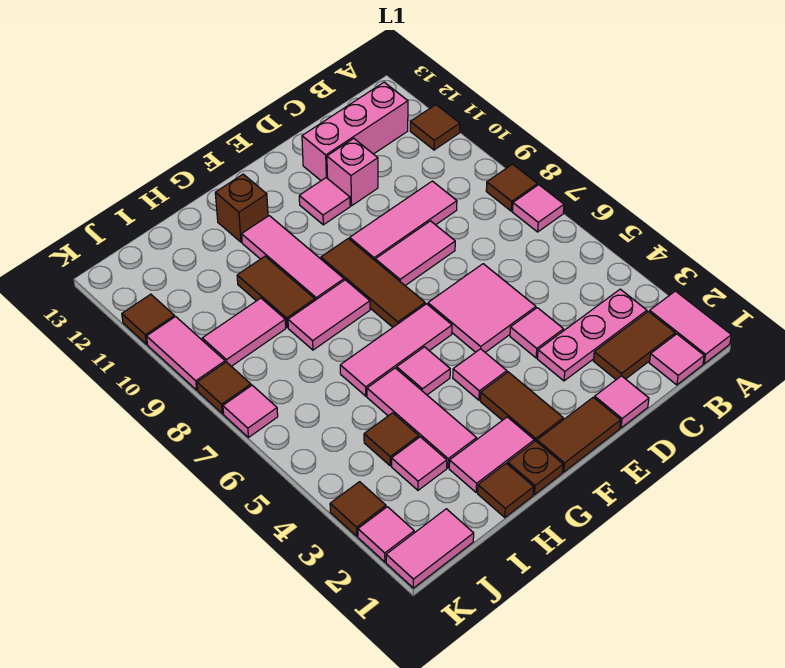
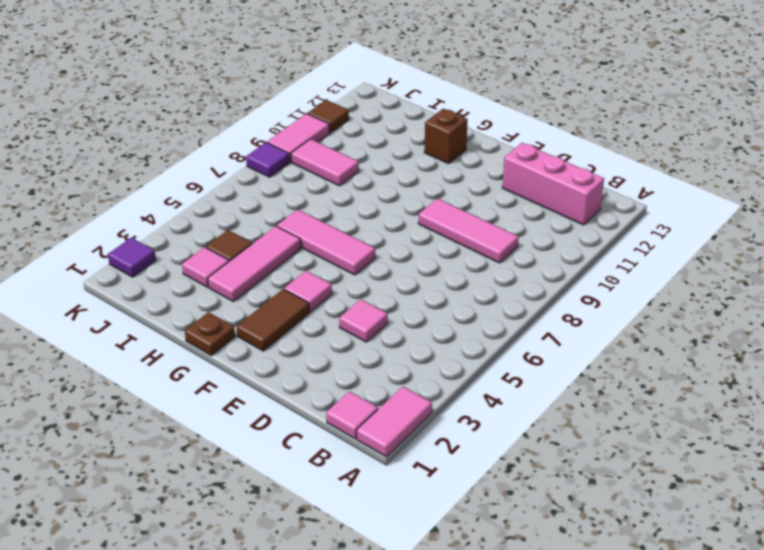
purple tile K2 level 1 -> pink tile K2 level 1
purple tile K8 level 1 -> brown tile K8 level 1
none -> pink tile A7 level 1
none -> brown tile A8 level 1
none -> brown tile A11 level 1
none -> brown tile B2:C2 level 1

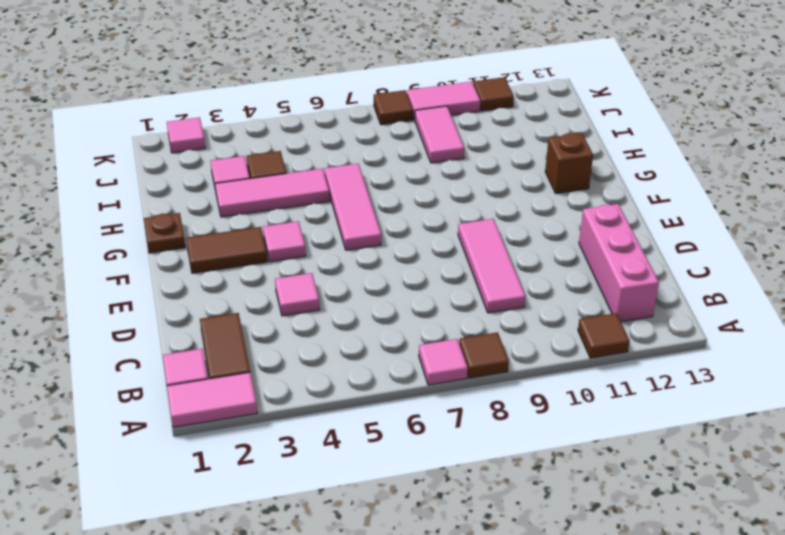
none -> pink plate B3:D3 level 1
none -> pink tile D1 level 1
none -> pink tile D5:E6 level 1
none -> pink tile D8:E8 level 1

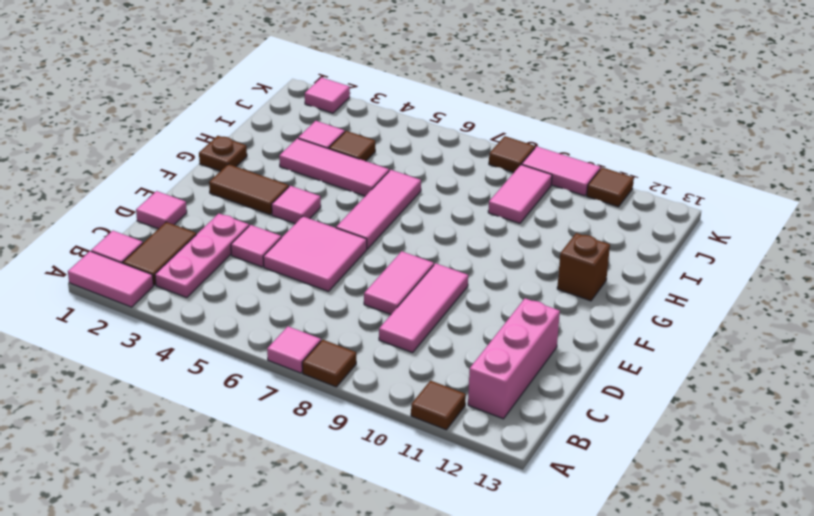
none -> pink brick D11 level 1
none -> brown tile E1:F1 level 1
none -> pink tile E11 level 1
none -> brown tile F7:F9 level 1

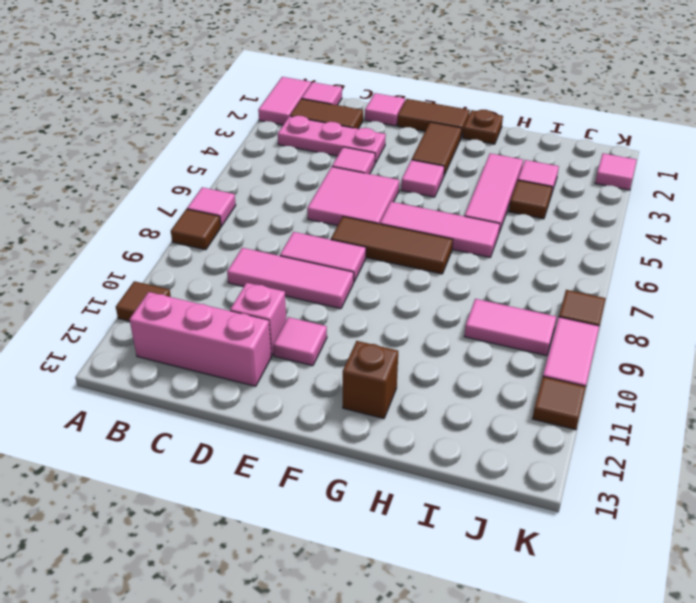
brown tile E7:G7 level 1 -> brown tile F7:F9 level 1
none -> pink tile G2:H2 level 1
none -> pink tile G5 level 1
none -> pink tile G8:H8 level 1
none -> pink tile G9:G11 level 1

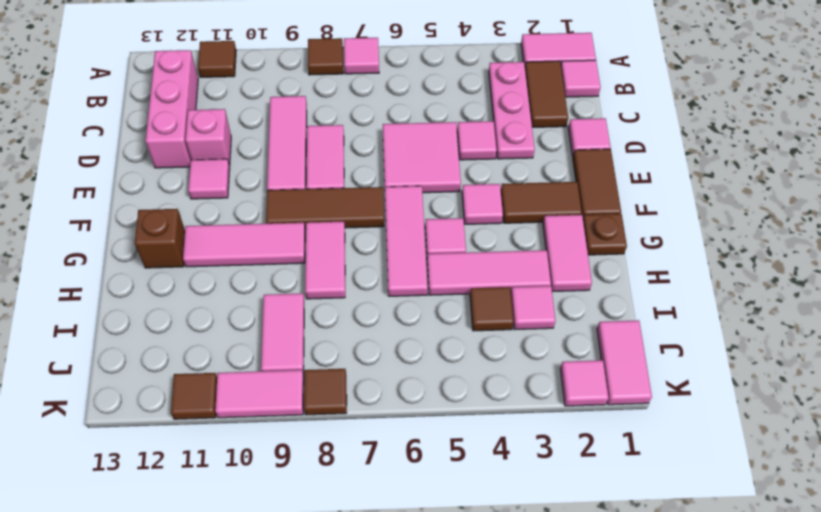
none -> brown tile H1 level 1
none -> brown tile H9:H10 level 1
none -> brown tile K3 level 1
none -> pink tile K7 level 1

